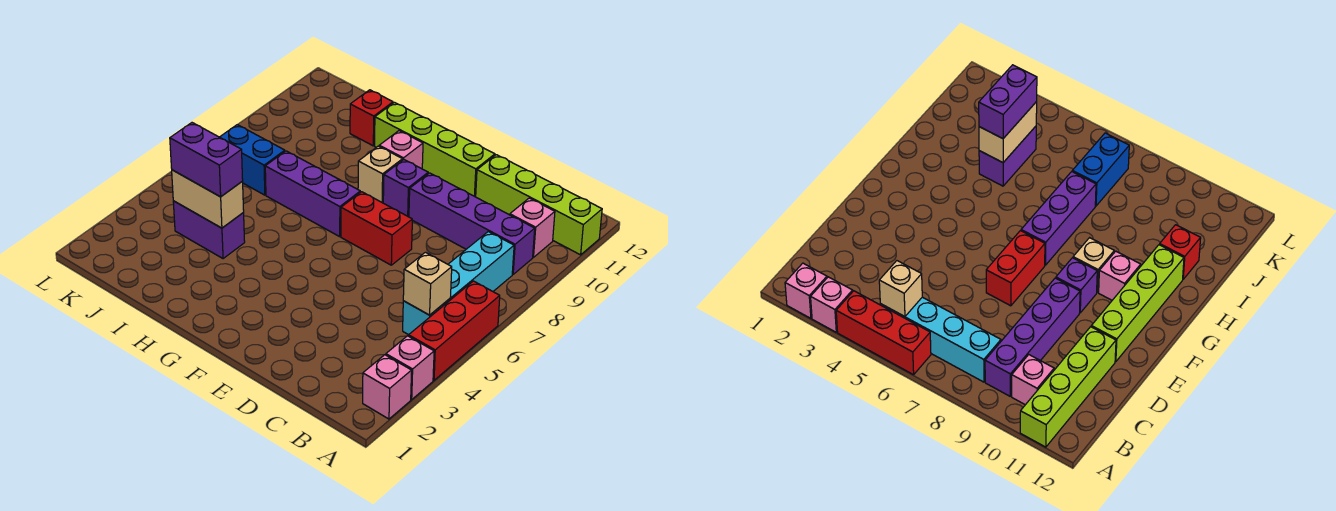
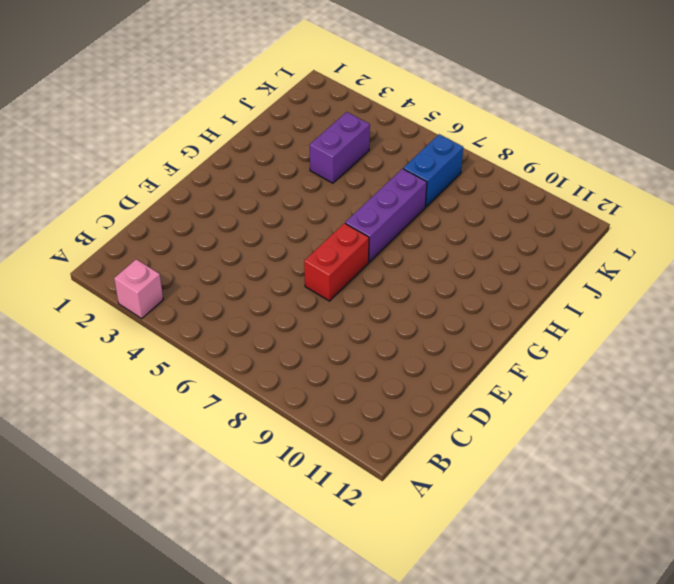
none -> pink brick A2 level 1
none -> red brick A4:A6 level 1
none -> lime brick A11:D11 level 1

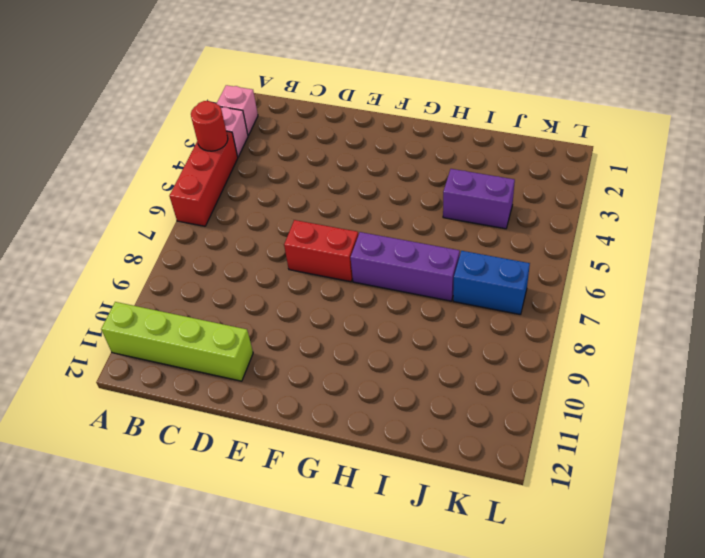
red round brick A4 level 2 -> none
none -> cyan brick B5:B8 level 1
none -> purple brick B9:E9 level 1
none -> pink brick B10 level 1

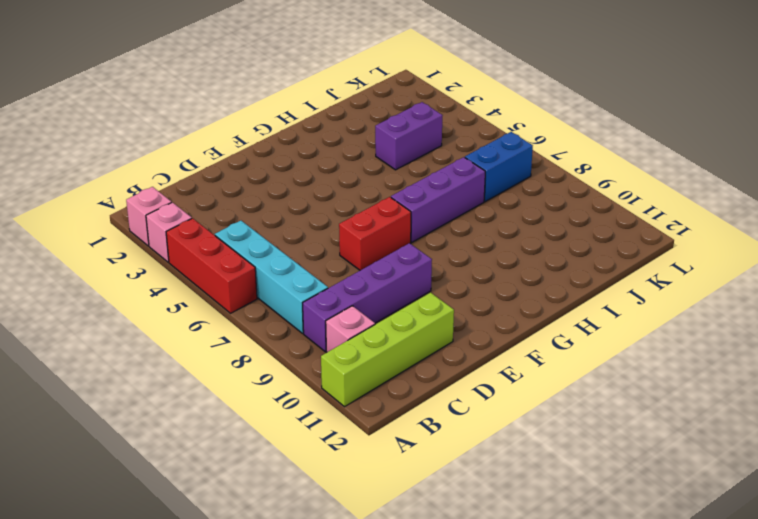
none -> lime brick E11:H11 level 1
none -> purple brick F9 level 1
none -> tan brick G9 level 1

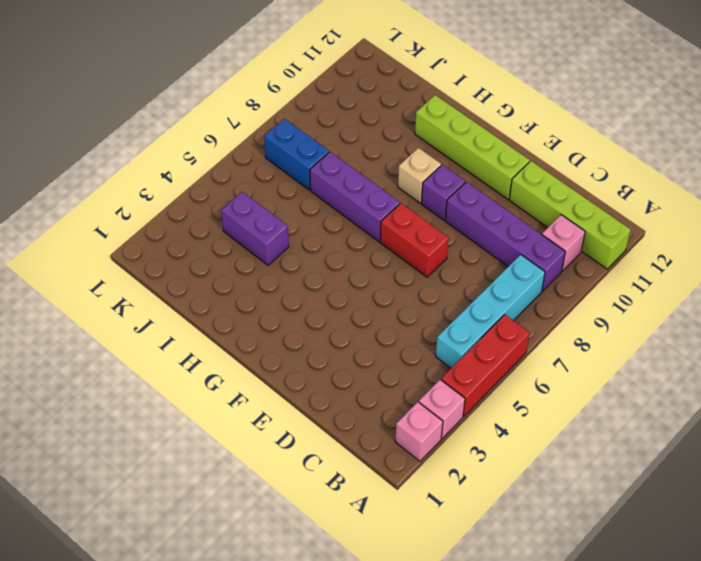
none -> pink brick G10 level 1
none -> red brick I11 level 1
none -> tan brick B5 level 2

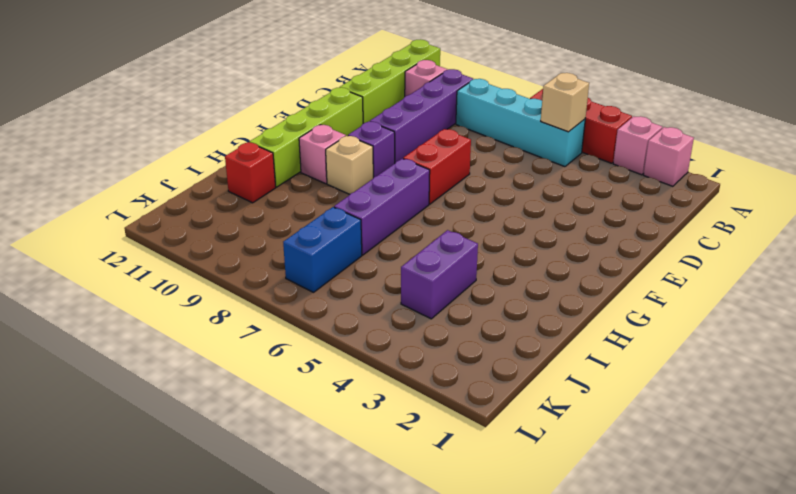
none -> tan brick I4:J4 level 2
none -> purple brick I4:J4 level 3

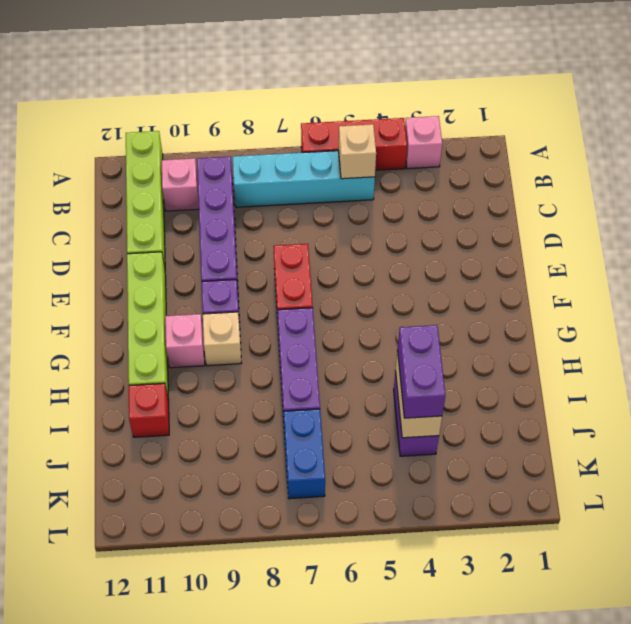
none -> pink brick A2 level 1

